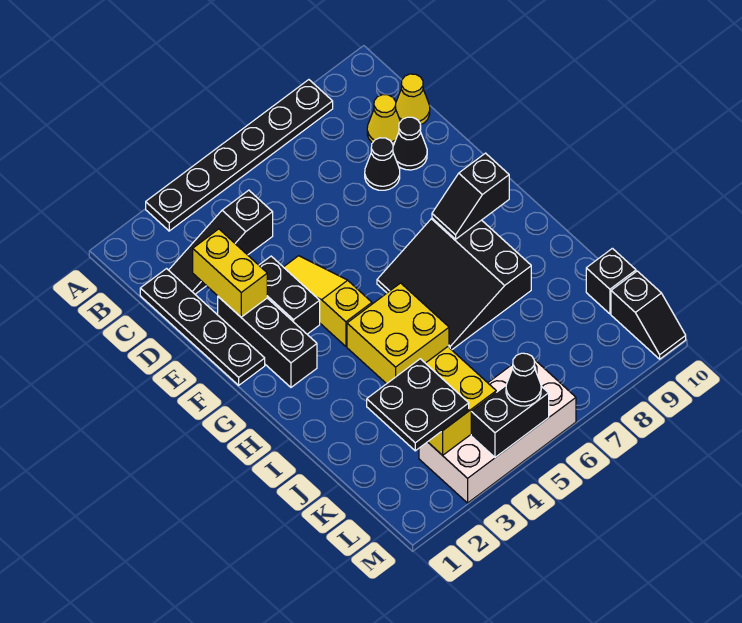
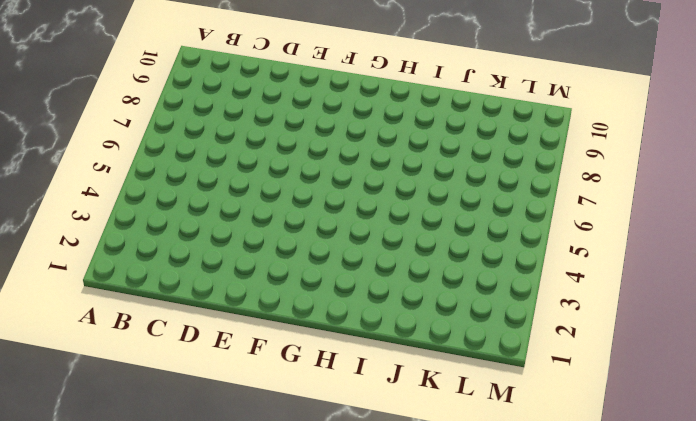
none -> black plate A3:A8 level 1
none -> black plate C1:F1 level 1
none -> black slope C2:C4 level 1 top 4

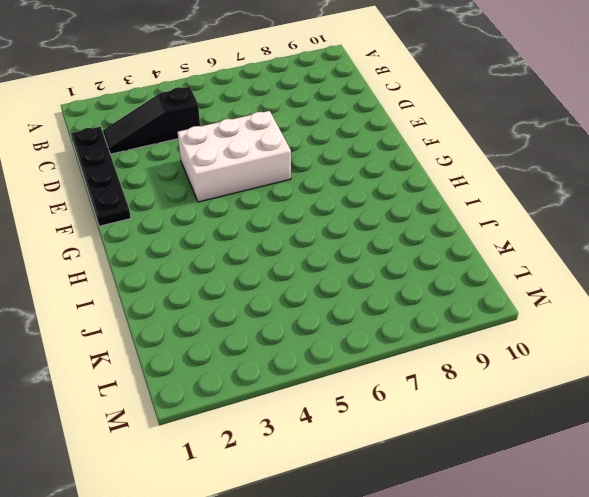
white brick E4:F6 level 1 -> yellow slope E4:G4 level 1 top G
none -> black plate A3:A8 level 1
none -> yellow cone C9 level 1
none -> yellow cone C10 level 1

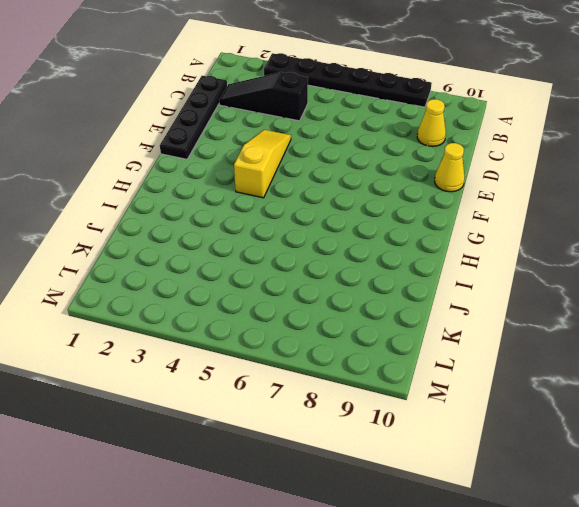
yellow cone E10 level 1 -> yellow cone C10 level 1
none -> black cone D8 level 1
none -> black cone D9 level 1
none -> black brick E2:G2 level 1

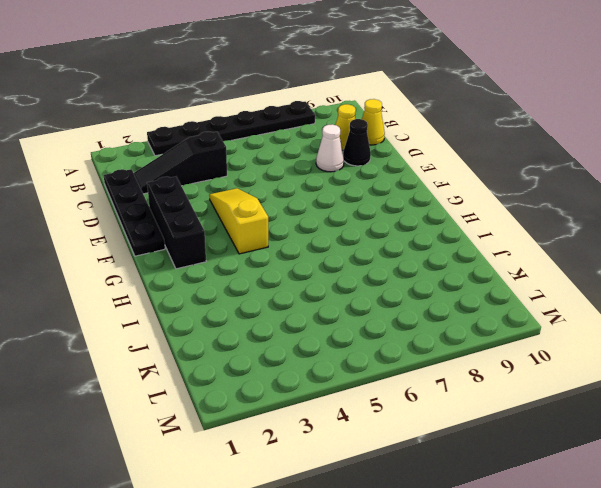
white cone D8 level 1 -> black cone D8 level 1
none -> black brick E3:F3 level 1
none -> black slope G6:I8 level 1 top 8
none -> yellow brick H4:I5 level 1

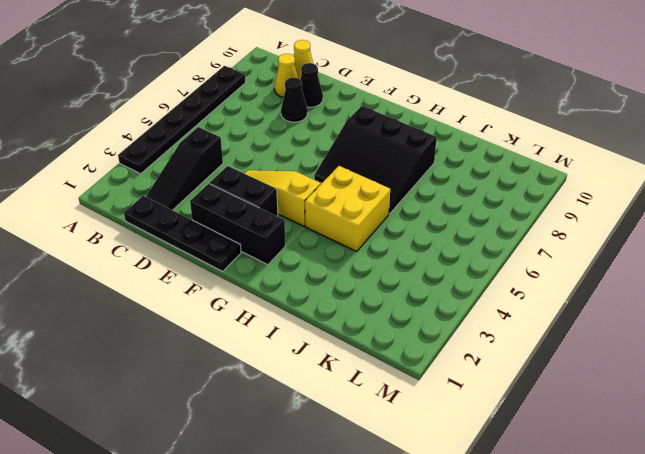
none -> black brick K10 level 1
none -> white brick L3:M6 level 1
none -> black slope L10:M10 level 1 top L

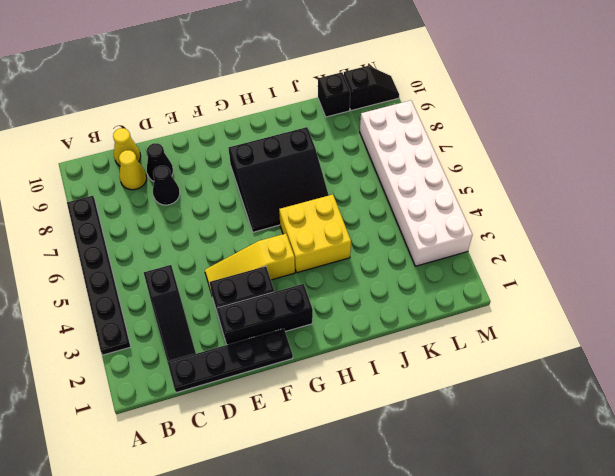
white brick L3:M8 level 1 -> white brick L3:M6 level 1
none -> yellow brick D2:E2 level 2
none -> black slope G8:G9 level 2 top 9
none -> yellow brick K3:L4 level 2

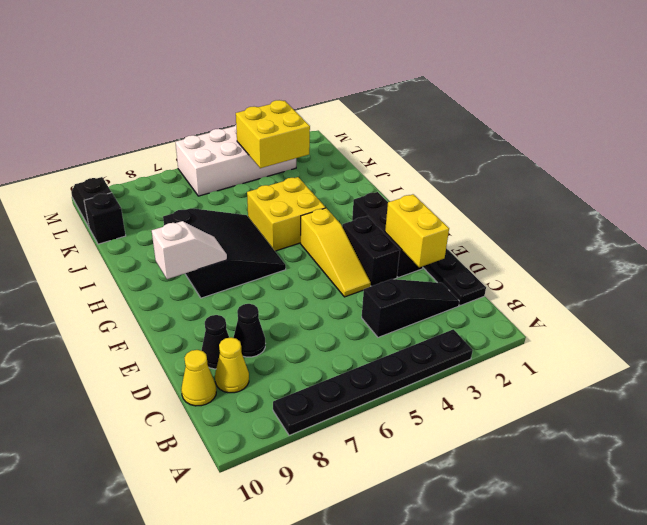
white slope G8:G9 level 2 top 9 -> black slope G8:G9 level 2 top 9
none -> black brick M4:M5 level 2
none -> black plate K2:L3 level 3
none -> black cone M5 level 3

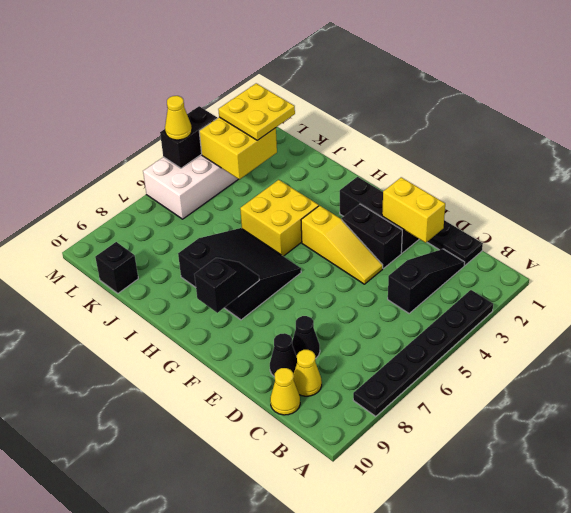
yellow plate K2:L3 level 3 -> black plate K2:L3 level 3
yellow cone M5 level 3 -> black cone M5 level 3
none -> black slope L10:M10 level 1 top L

